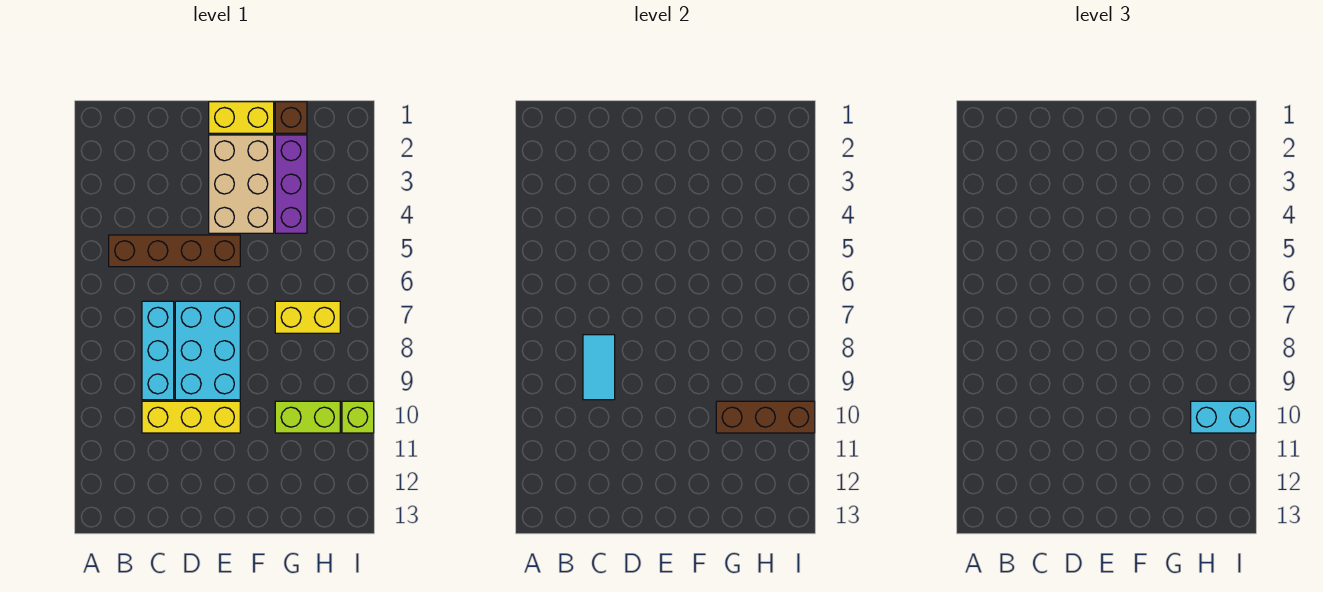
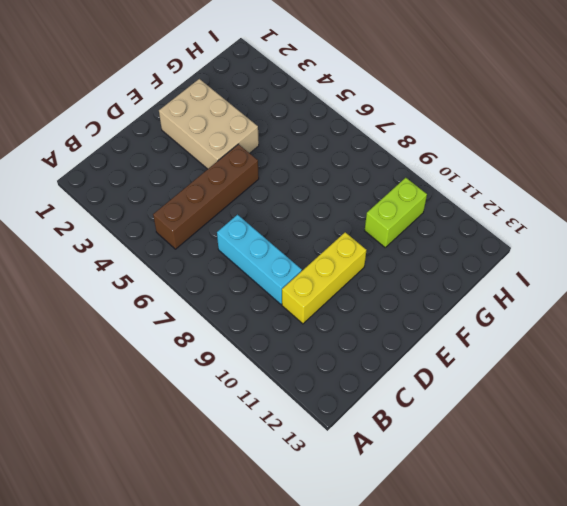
none -> cyan brick D7:E9 level 1
none -> yellow brick E1:F1 level 1
none -> brown brick G1 level 1

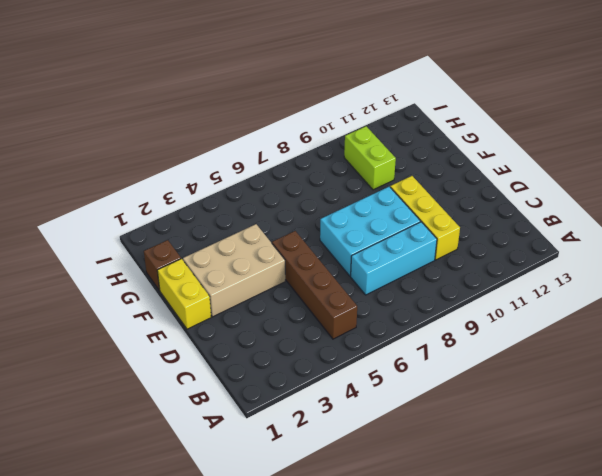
none -> purple brick G2:G4 level 1
none -> yellow brick G7:H7 level 1
none -> lime brick I10 level 1

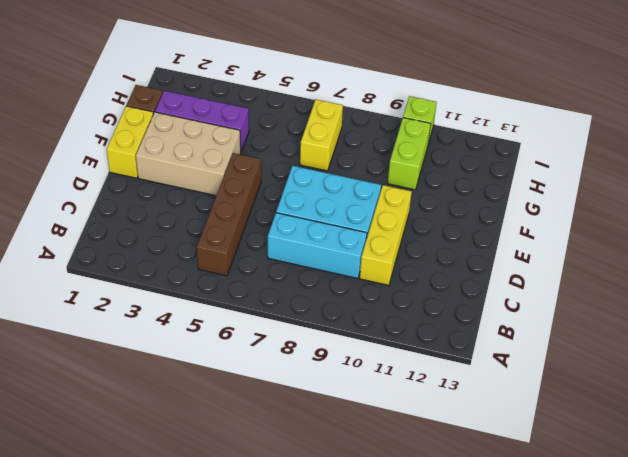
none -> cyan tile C8:C9 level 2
none -> brown brick G10:I10 level 2
none -> cyan brick H10:I10 level 3

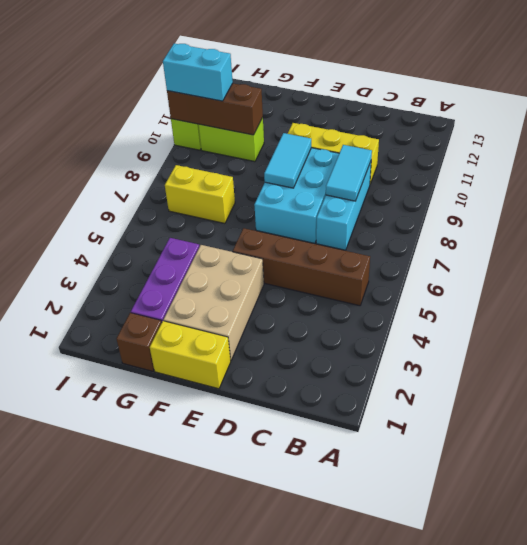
cyan tile E8:E9 level 2 -> none

